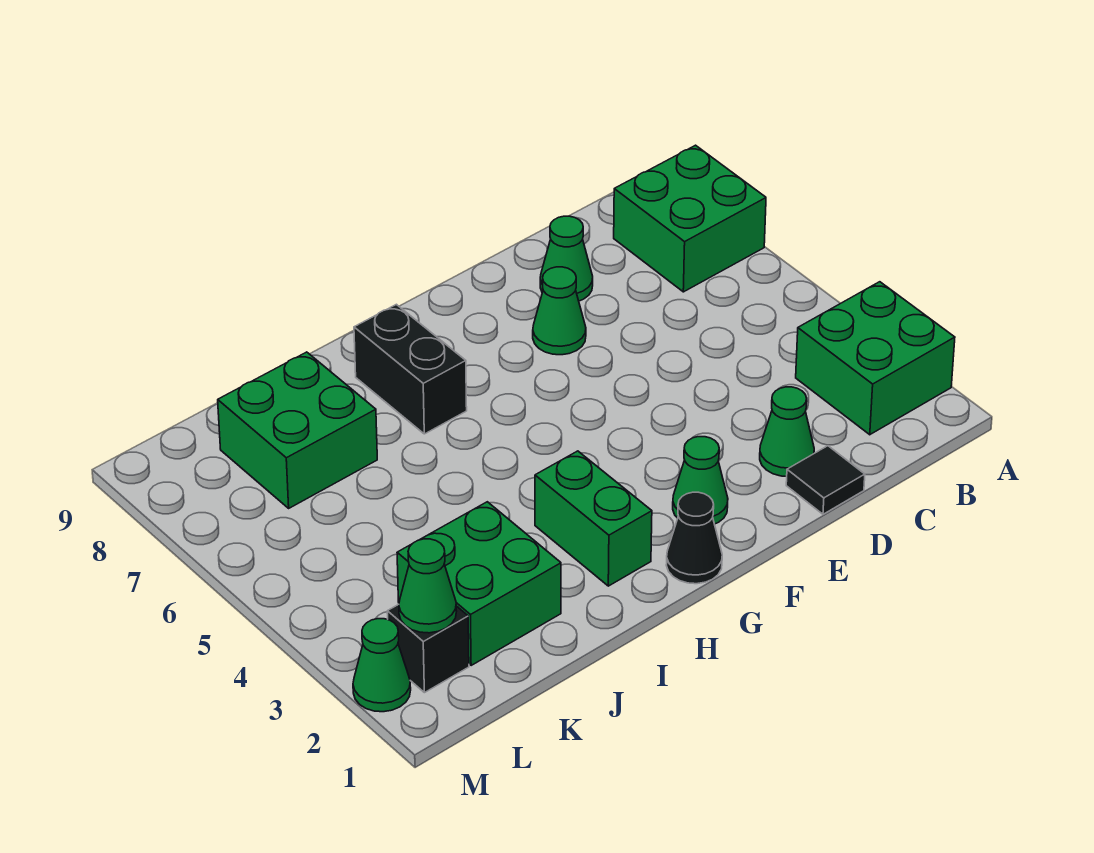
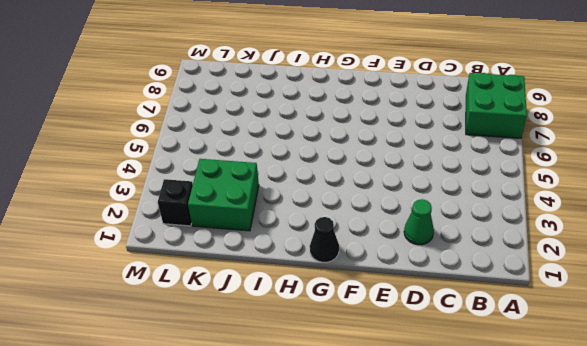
none -> green brick A2:B3 level 1
none -> black tile D1 level 1
none -> green cone D8 level 1

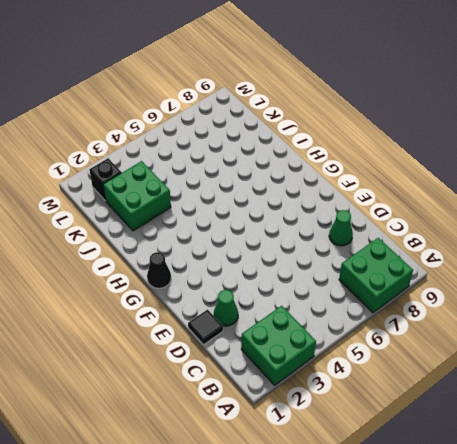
none -> green cone E7 level 1
none -> green cone F2 level 1
none -> green brick H2:H3 level 1

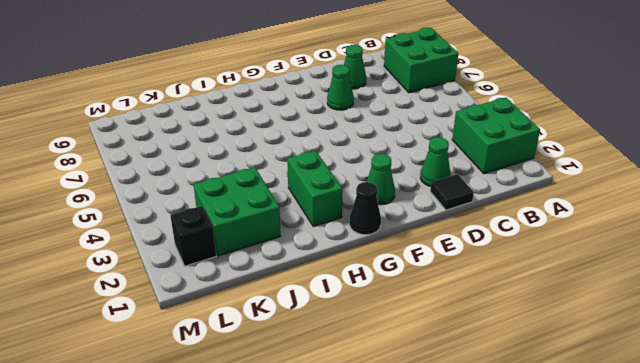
none -> black brick H7:H8 level 1
none -> green brick J7:K8 level 1
none -> green cone M2 level 1

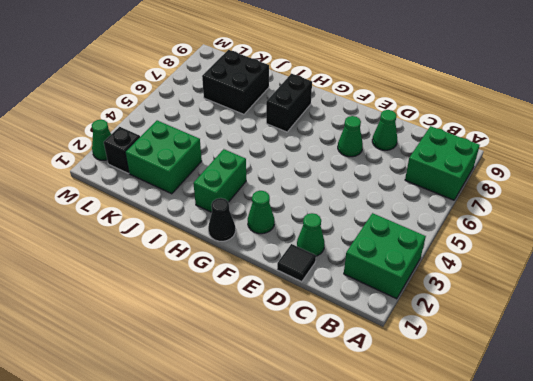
black brick J7:K8 level 1 -> green brick J7:K8 level 1
none -> green cone L2 level 2

